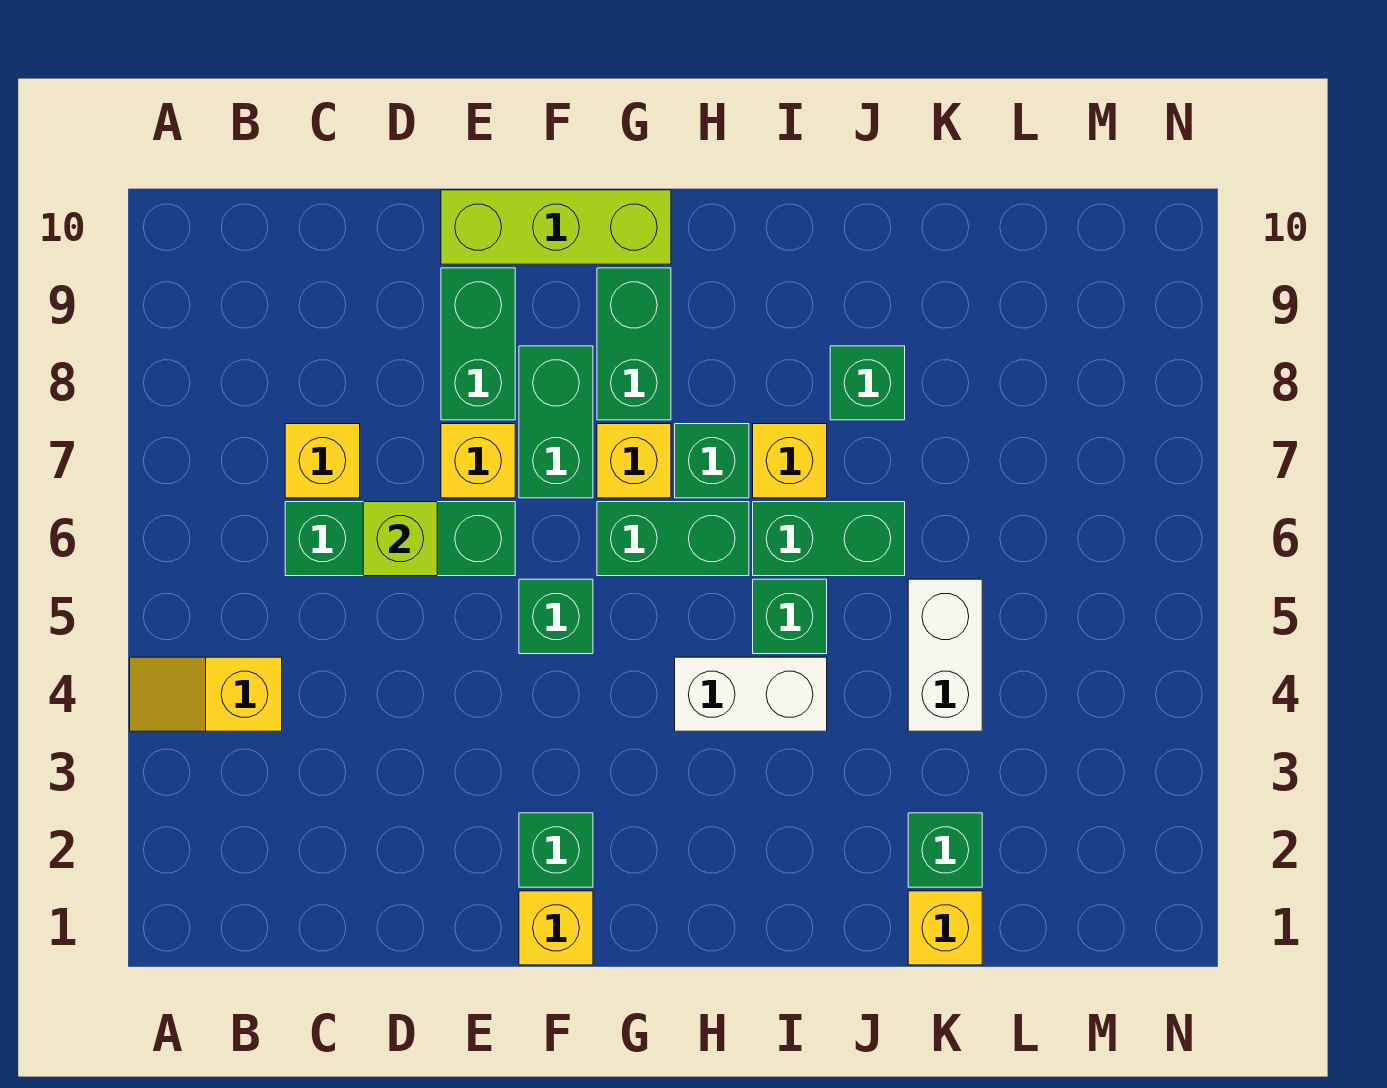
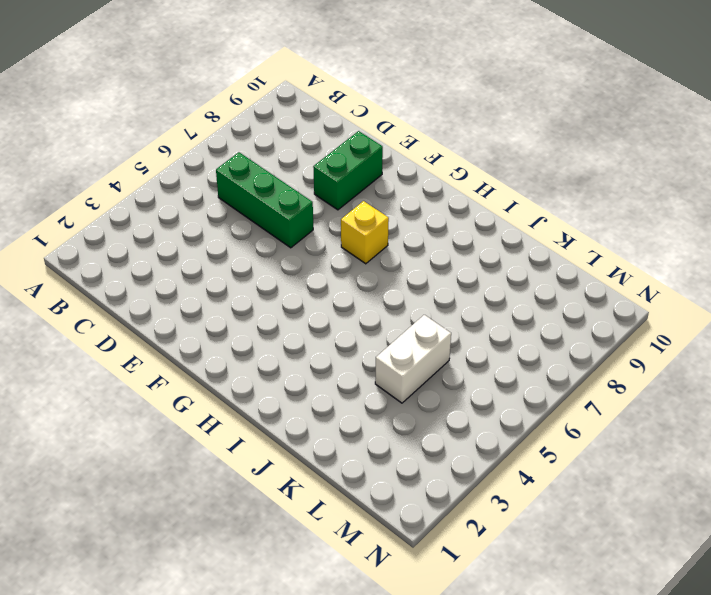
none -> yellow slope A4:B4 level 1 top B
none -> yellow brick C7 level 1
none -> yellow brick E7 level 1

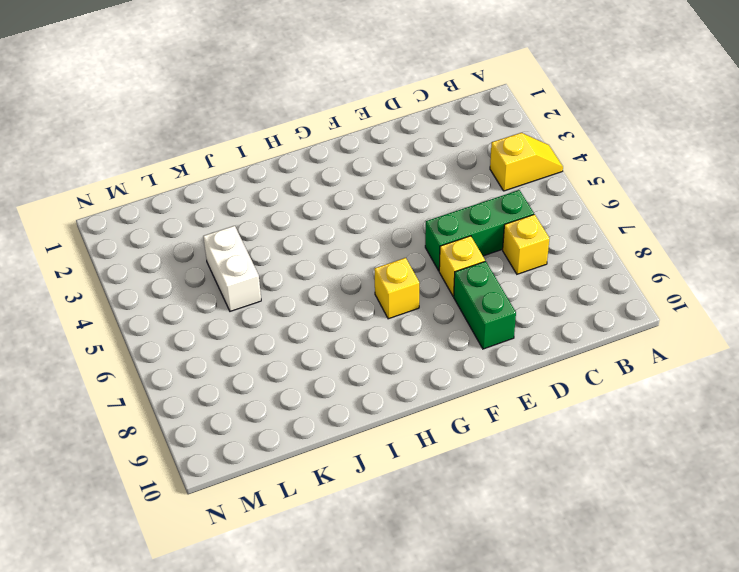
none -> lime brick E10:G10 level 1
none -> yellow brick F1 level 1
none -> green brick F2 level 1

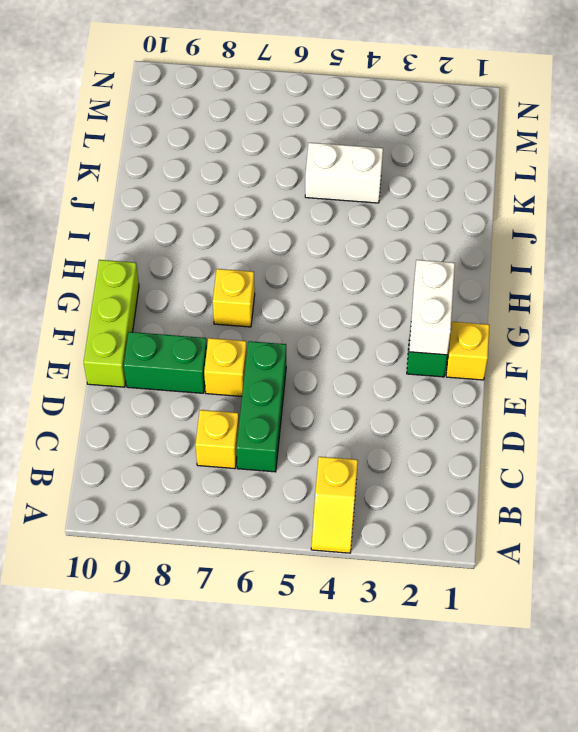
white brick F2:G2 level 2 -> white brick H4:I4 level 1
none -> green brick F5 level 1
none -> green brick F7:F8 level 1
none -> green brick G6:H6 level 1

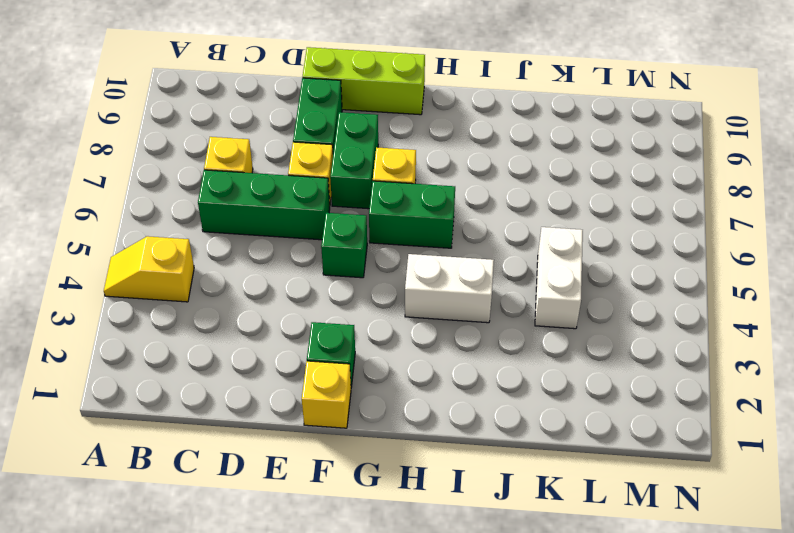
none -> green brick G8:G9 level 1
none -> green brick H7 level 1
none -> green brick I5 level 1

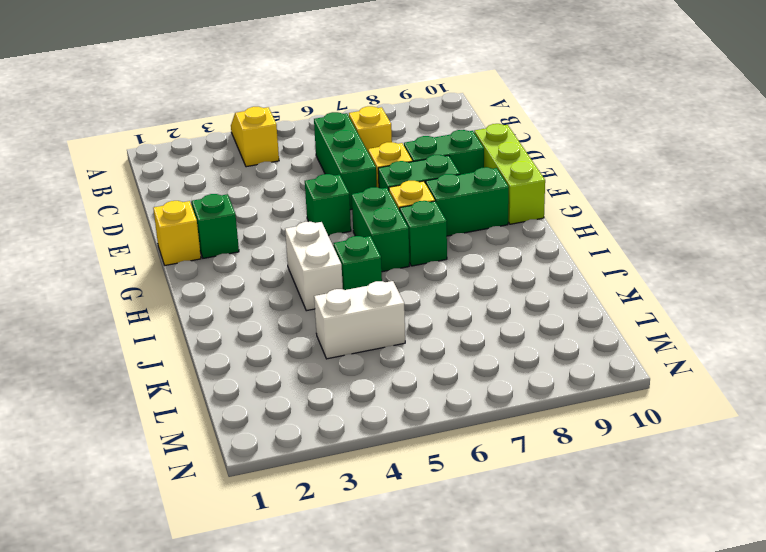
none -> green brick I6:J6 level 1
none -> yellow brick I7 level 1
none -> green brick J8 level 1

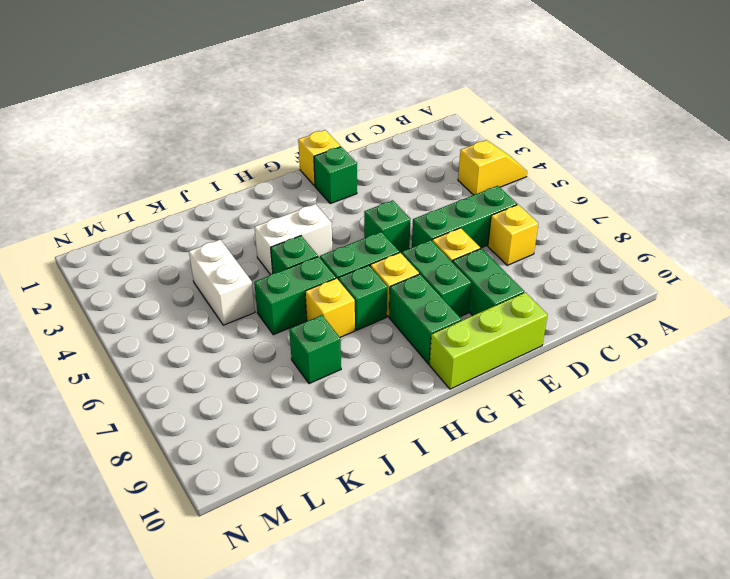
none -> yellow brick K1 level 1
none -> green brick K2 level 1
none -> lime brick D6 level 2

